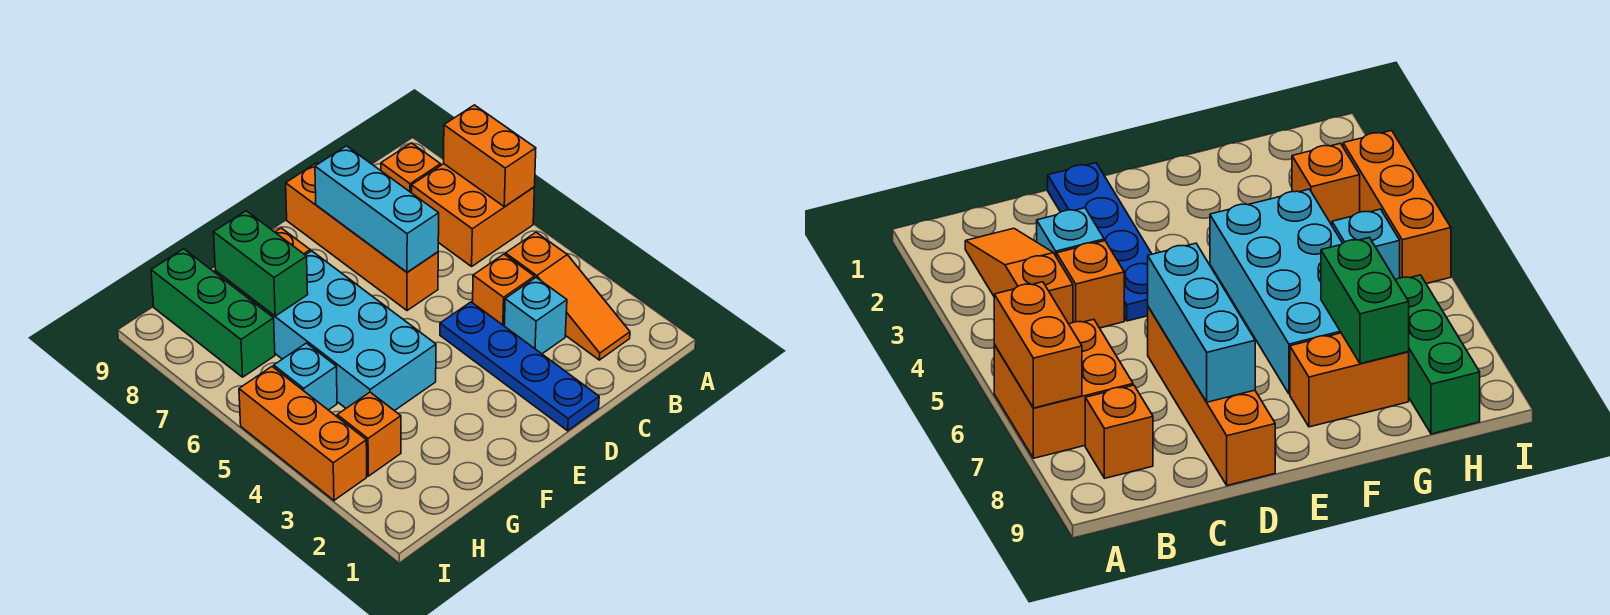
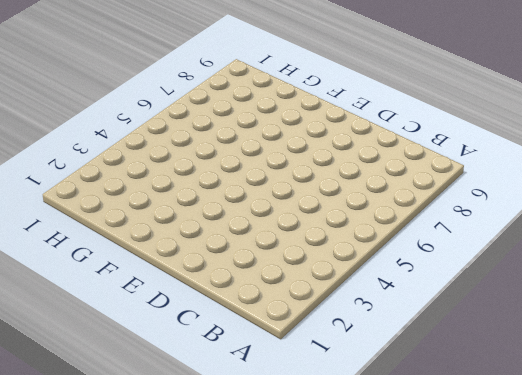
none -> orange brick A6:B7 level 1
none -> orange slope B2:B4 level 1 top 4
none -> orange brick B8 level 1

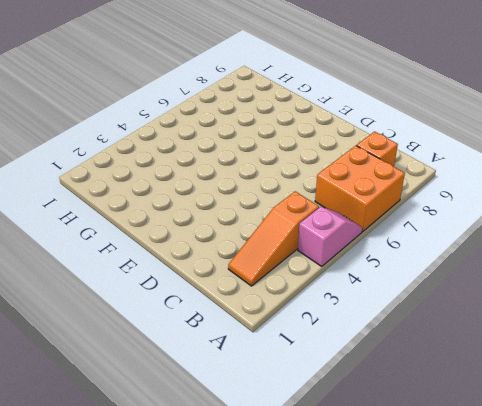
pink slope A4:A5 level 1 top 4 -> none
none -> cyan brick C3 level 1
none -> orange brick C4 level 1
none -> blue plate D1:D4 level 1

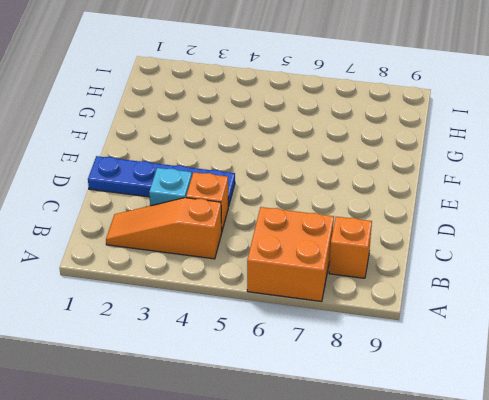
none -> orange brick D6:D9 level 1
none -> cyan brick F4:G7 level 1
none -> orange brick F8:G8 level 1

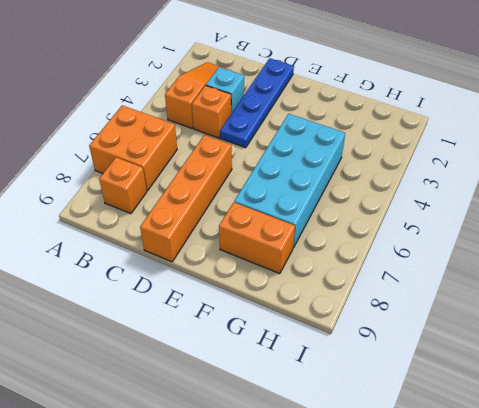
none -> orange brick H3 level 1
none -> cyan brick H5 level 1
none -> green brick H7:H9 level 1

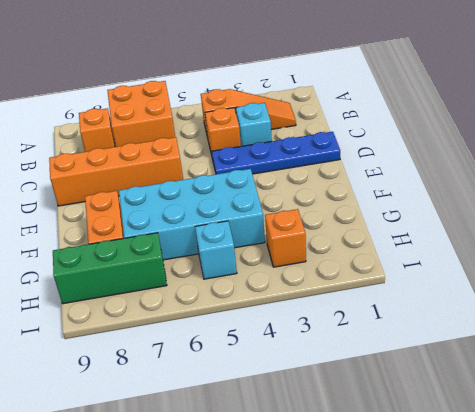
none -> orange brick I3:I5 level 1
none -> orange brick A6:A7 level 2
none -> cyan brick D6:D8 level 2

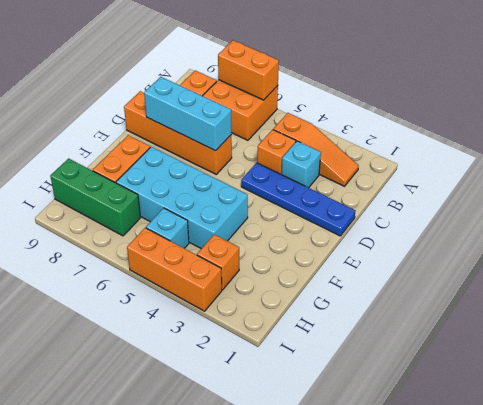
none -> green brick G7:G8 level 2

